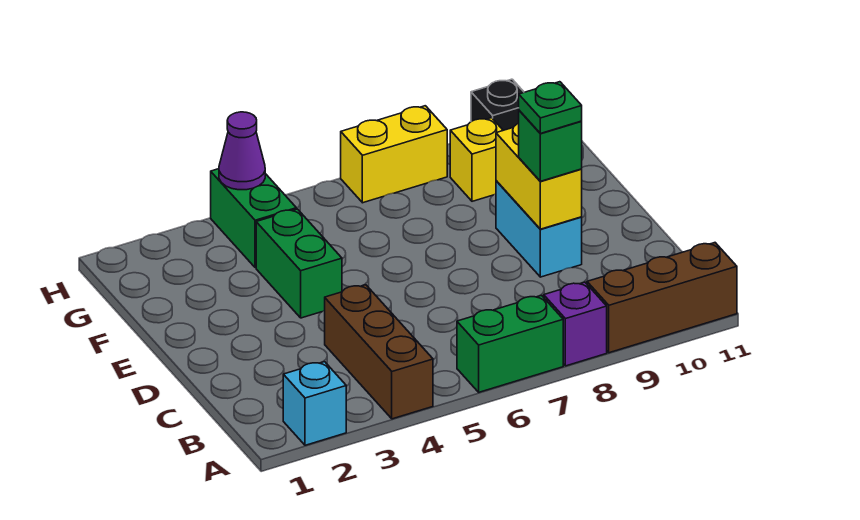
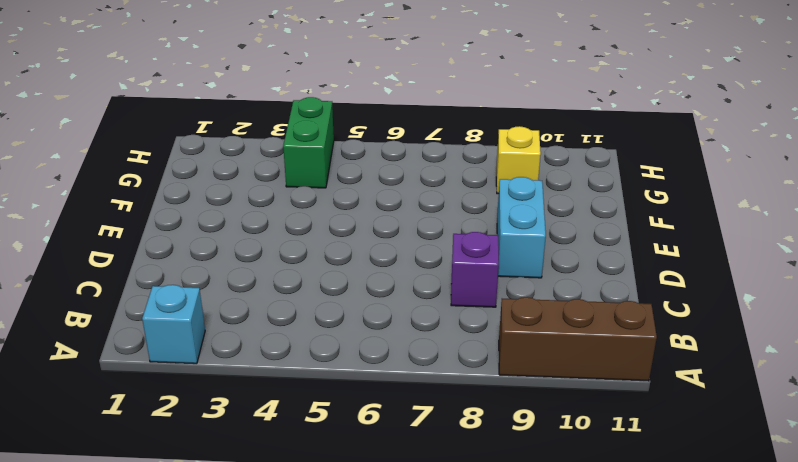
purple brick C8 level 1 -> purple brick A8 level 1
none -> brown brick A4:C4 level 1
none -> green brick A6:A7 level 1
none -> green brick E4:F4 level 1

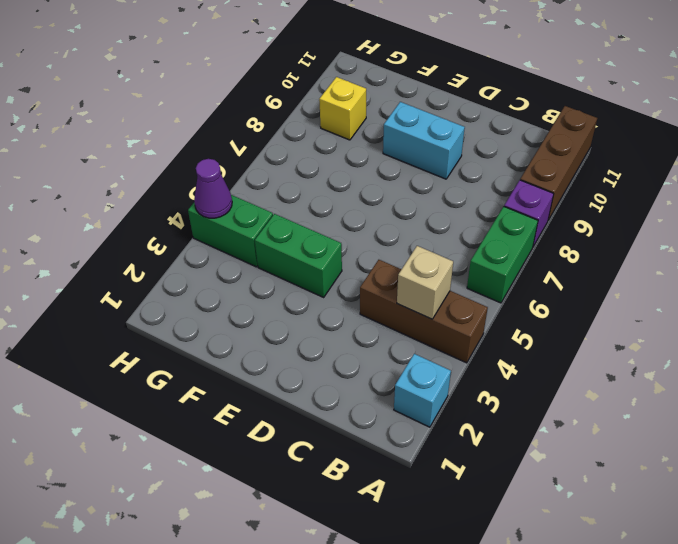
tan brick B4 level 2 -> none
none -> yellow brick H7:H8 level 1
none -> black brick H10 level 1
none -> yellow brick D9:E9 level 2

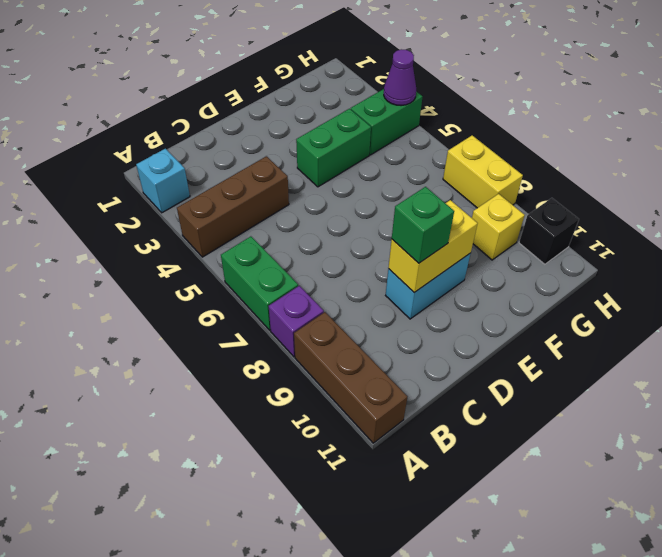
none -> green plate D9 level 4

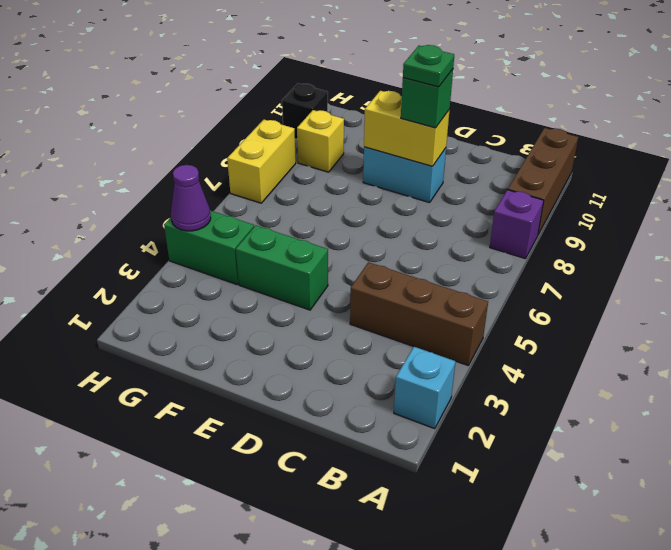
none -> green brick A6:A7 level 1

